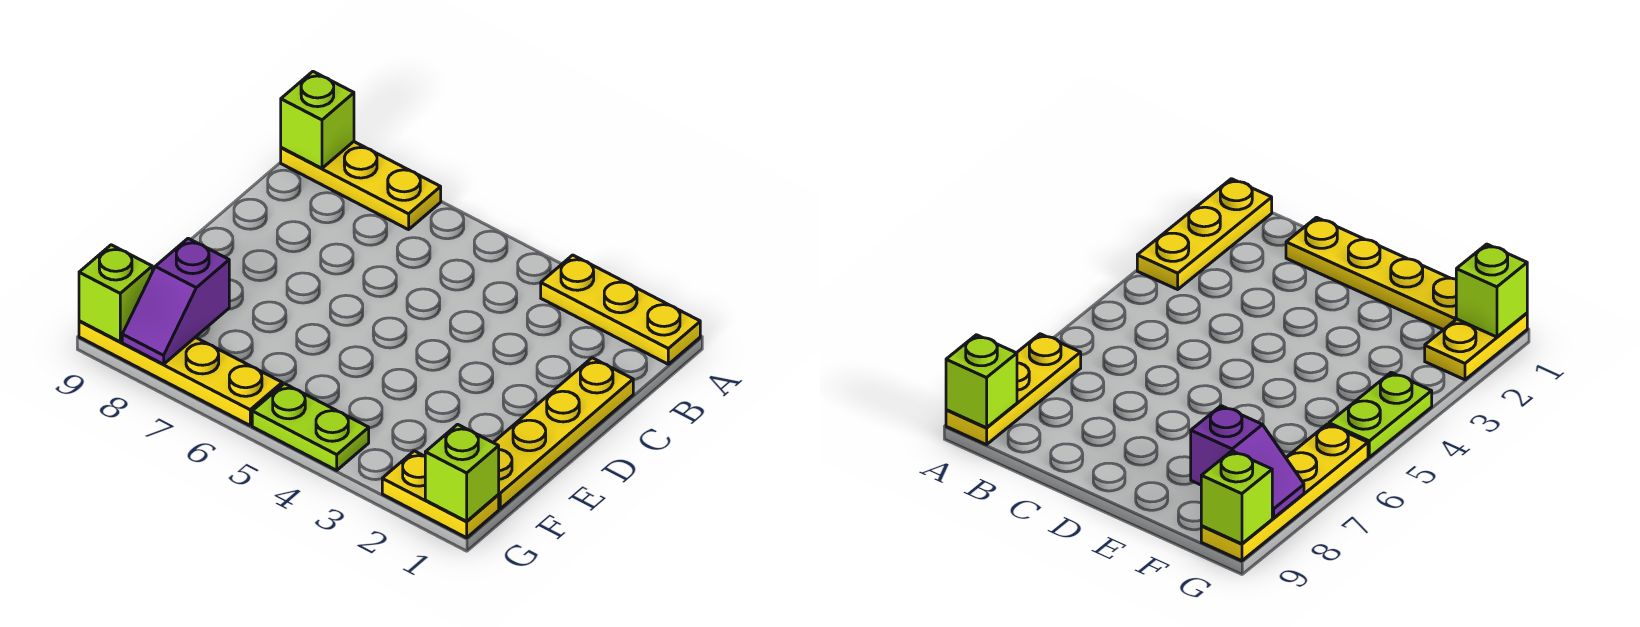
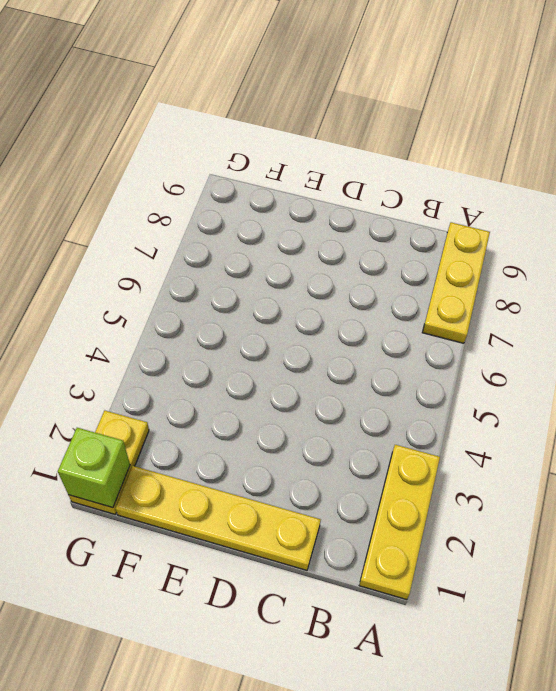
none -> lime plate G4:G5 level 1
none -> yellow plate G6:G9 level 1

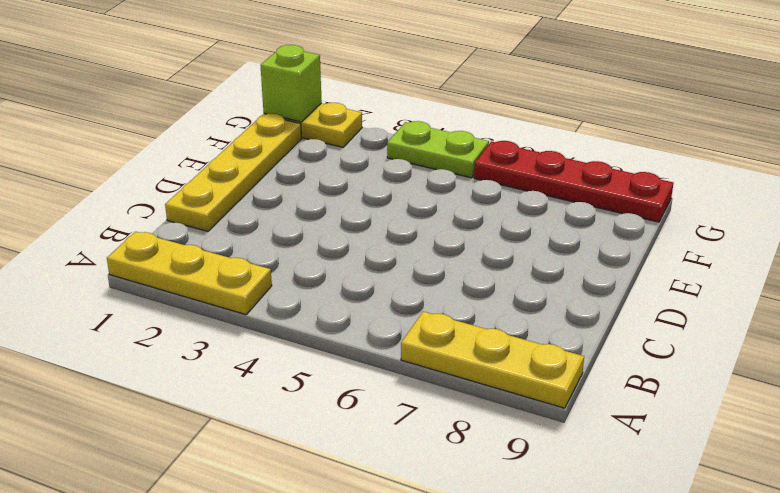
red plate G6:G9 level 1 -> yellow plate G6:G9 level 1
none -> lime brick A9 level 2
none -> purple slope F8:G8 level 2 top F

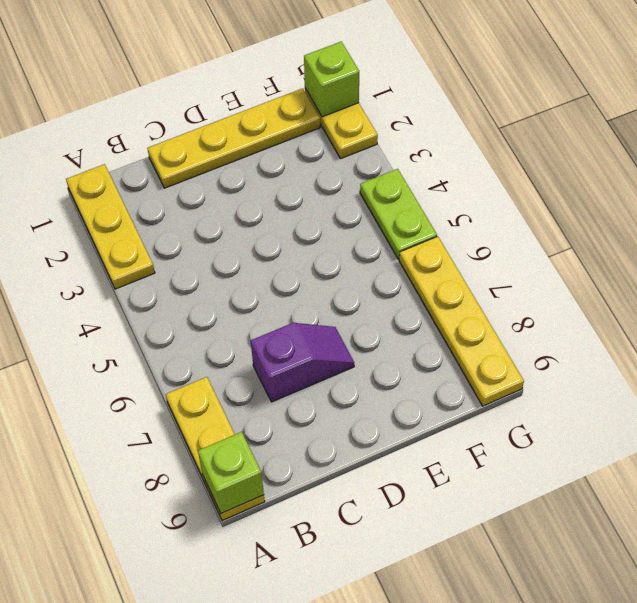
purple slope C7:D7 level 1 top C -> purple slope F8:G8 level 2 top F
none -> lime brick G9 level 2

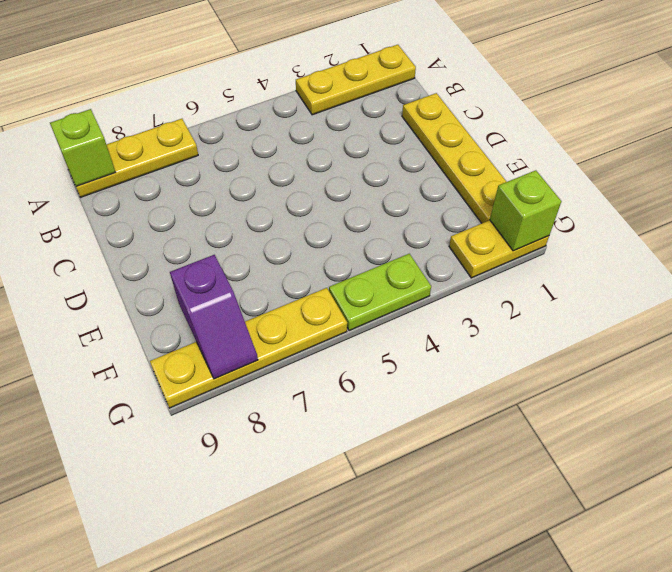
none -> lime brick G9 level 2

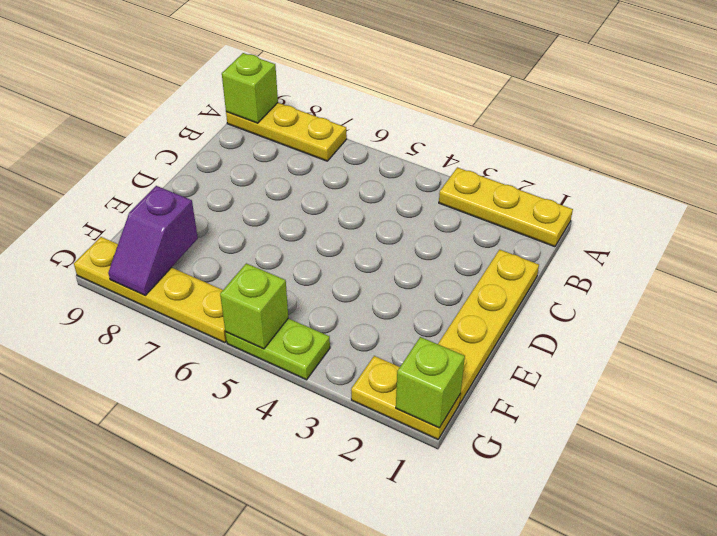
lime brick G5 level 2 -> lime brick G9 level 2

